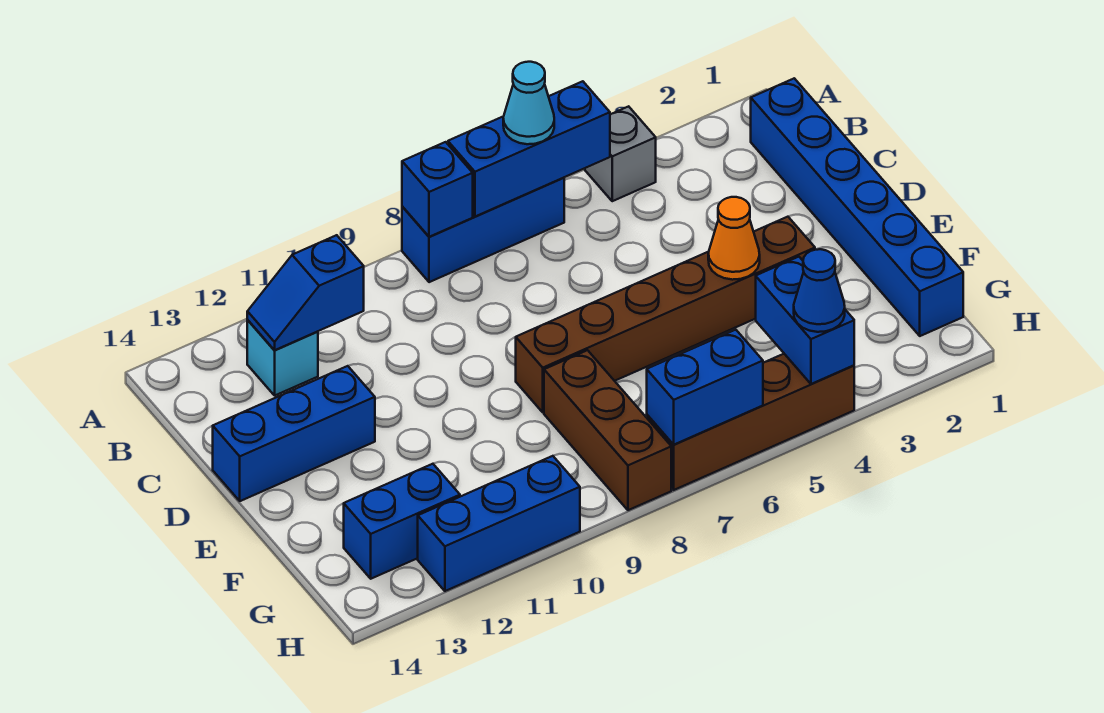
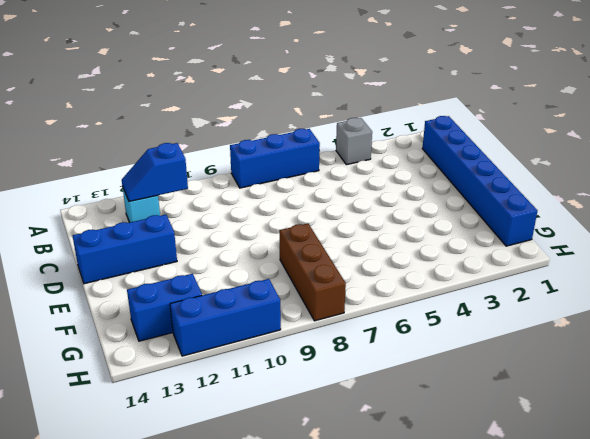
none -> brown brick E3:E8 level 1
none -> brown brick H4:H7 level 1
none -> blue brick A5:A7 level 2

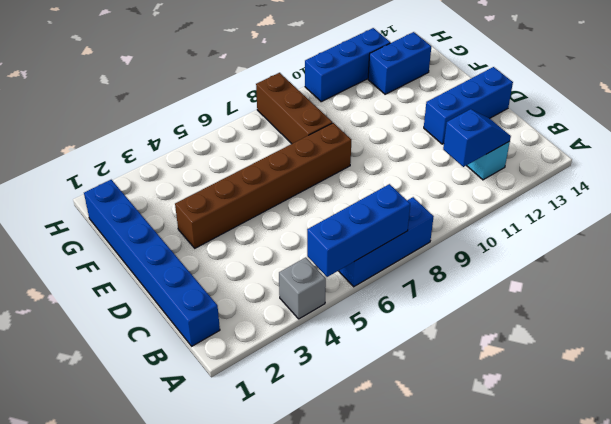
none -> brown brick H4:H7 level 1
none -> blue brick A8 level 2
none -> orange cone E4 level 2

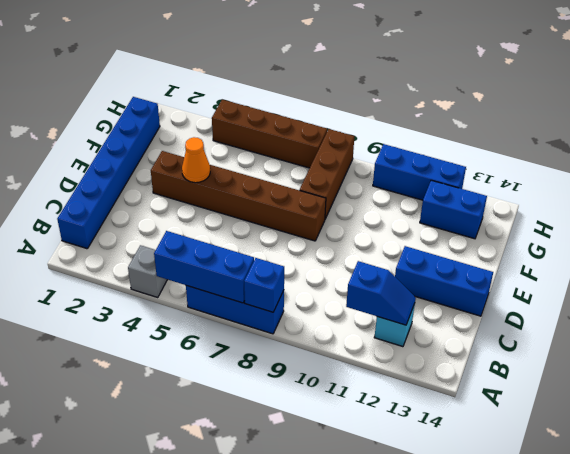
none -> blue brick G4:H4 level 2
none -> blue brick H6:H7 level 2
none -> cyan cone A6 level 3

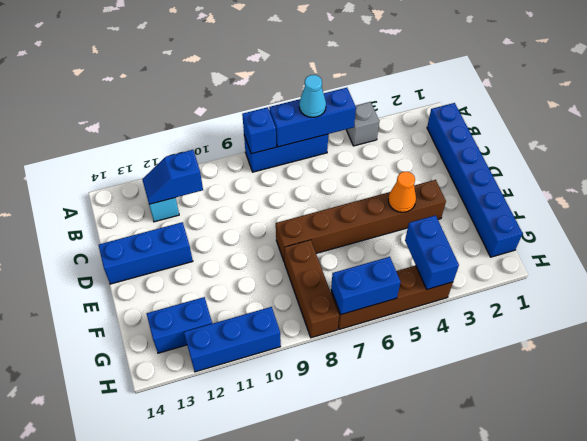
none -> blue cone H4 level 3

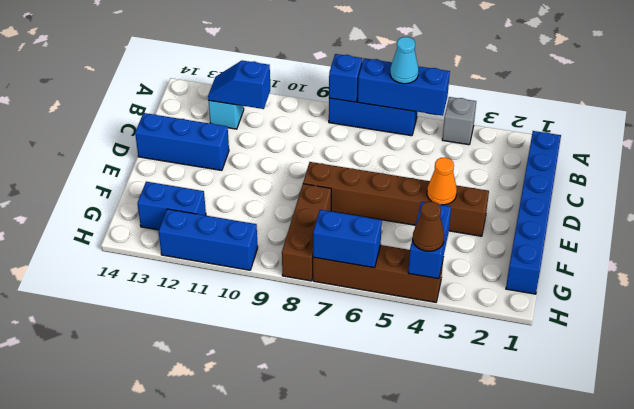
brown cone H4 level 3 -> blue cone H4 level 3

